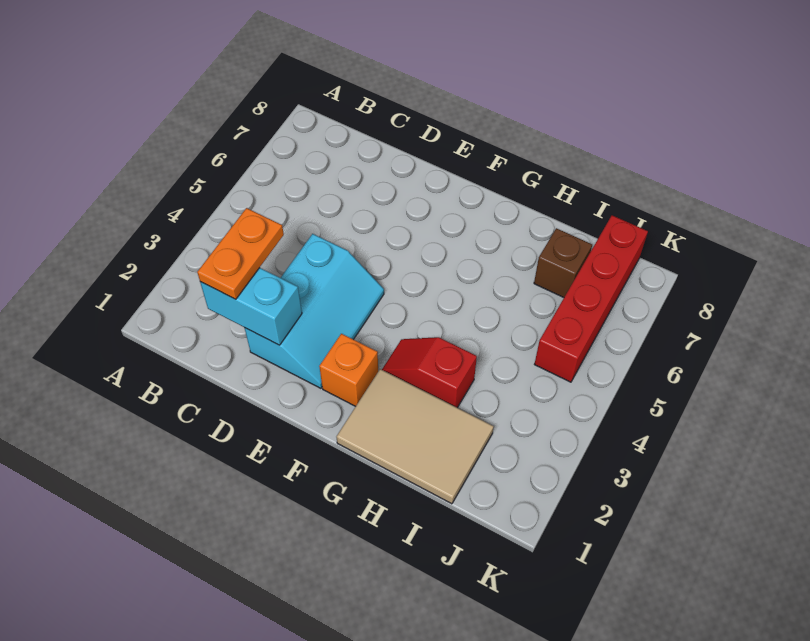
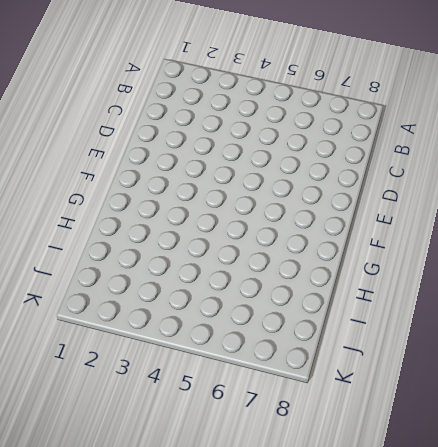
none -> cyan slope D2:E4 level 1 top D
none -> orange brick F2 level 1

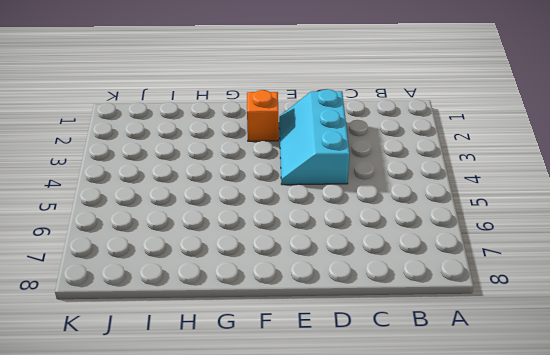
none -> tan tile G1:I2 level 1
none -> red slope G3:H3 level 1 top H

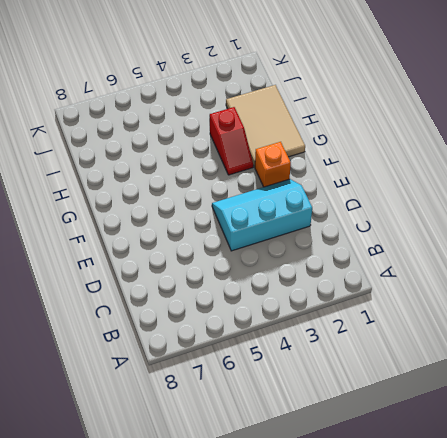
none -> brown brick I7 level 1
none -> red brick J5:J8 level 1

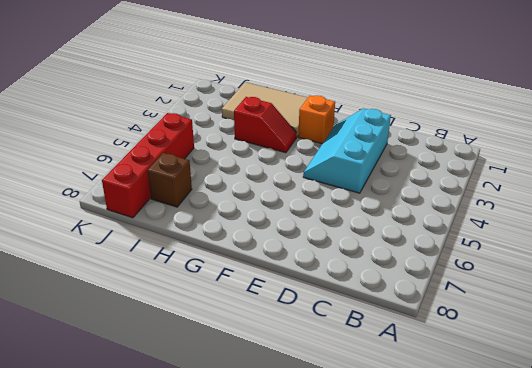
none -> cyan brick C2:D2 level 2
none -> orange plate C2:C3 level 3

